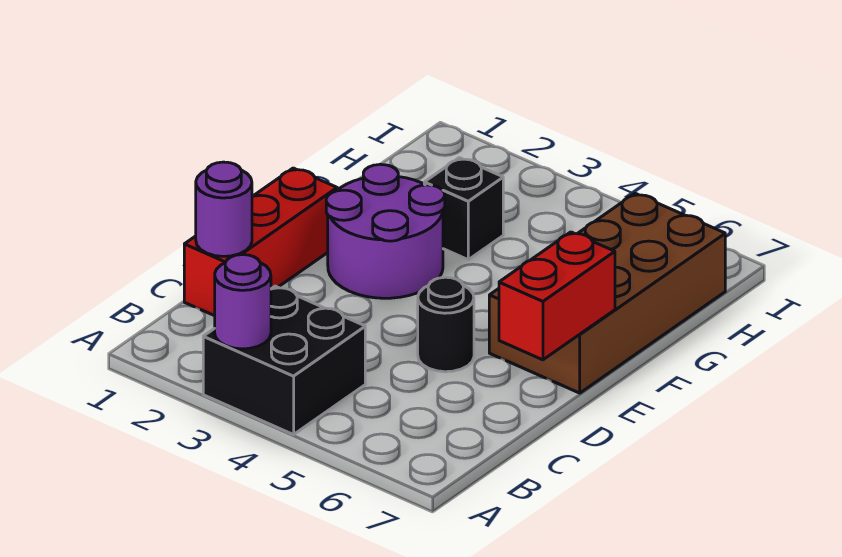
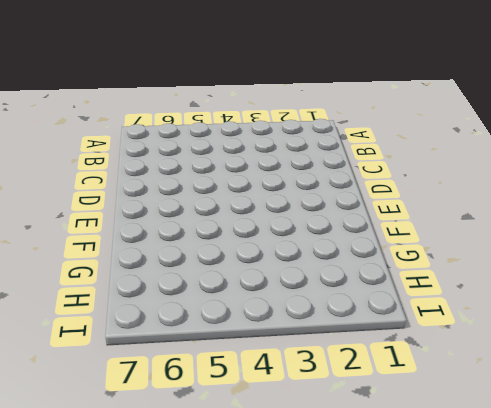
none -> black brick A3:B4 level 1
none -> red brick C1:E1 level 1

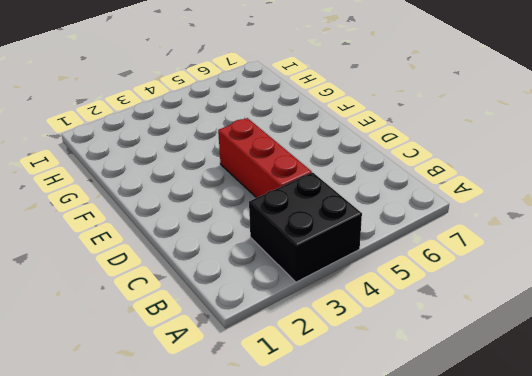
red brick C4:E4 level 1 -> red brick C1:E1 level 1
none -> black round brick D5 level 1
none -> purple round brick E2:F3 level 1

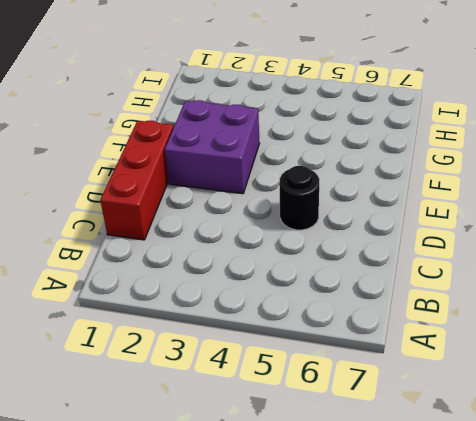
purple brick E2:F3 level 1 -> purple round brick E2:F3 level 1
none -> black brick A3:B4 level 1
none -> brown brick E6:H7 level 1

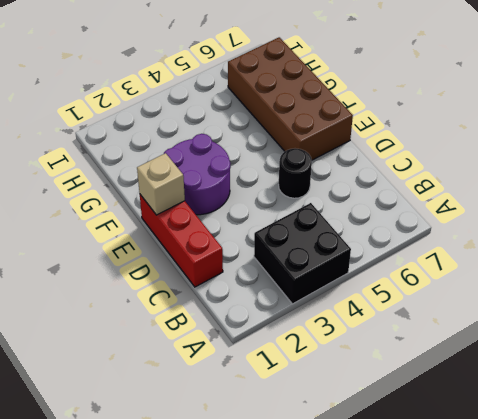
tan brick E1 level 2 -> none
none -> black brick G3 level 1
none -> purple round brick A3 level 2

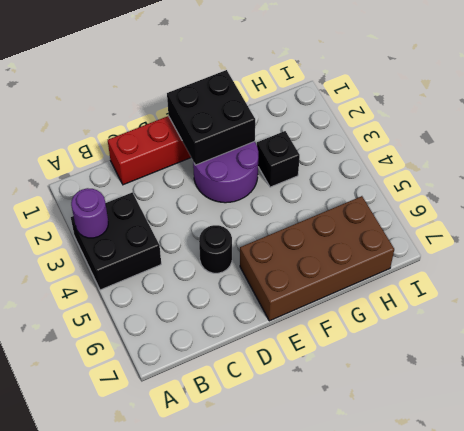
black brick E1:F2 level 2 -> none
none -> purple round brick C1 level 2
none -> red brick D7:E7 level 2

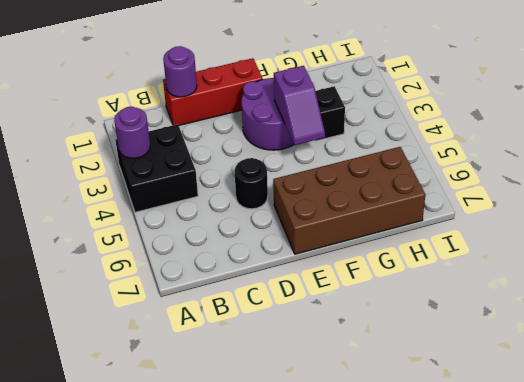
purple slope F3:F4 level 2 top 3 -> none
none -> red brick D7:E7 level 2

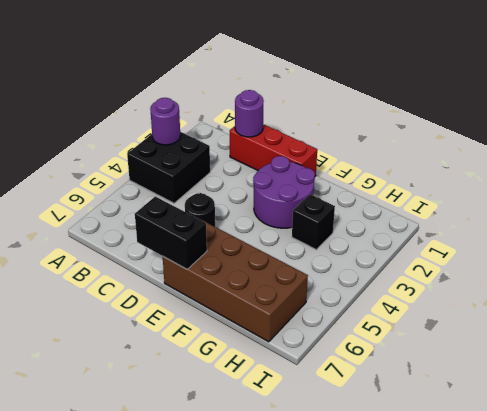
black brick D7:E7 level 2 -> red brick D7:E7 level 2

